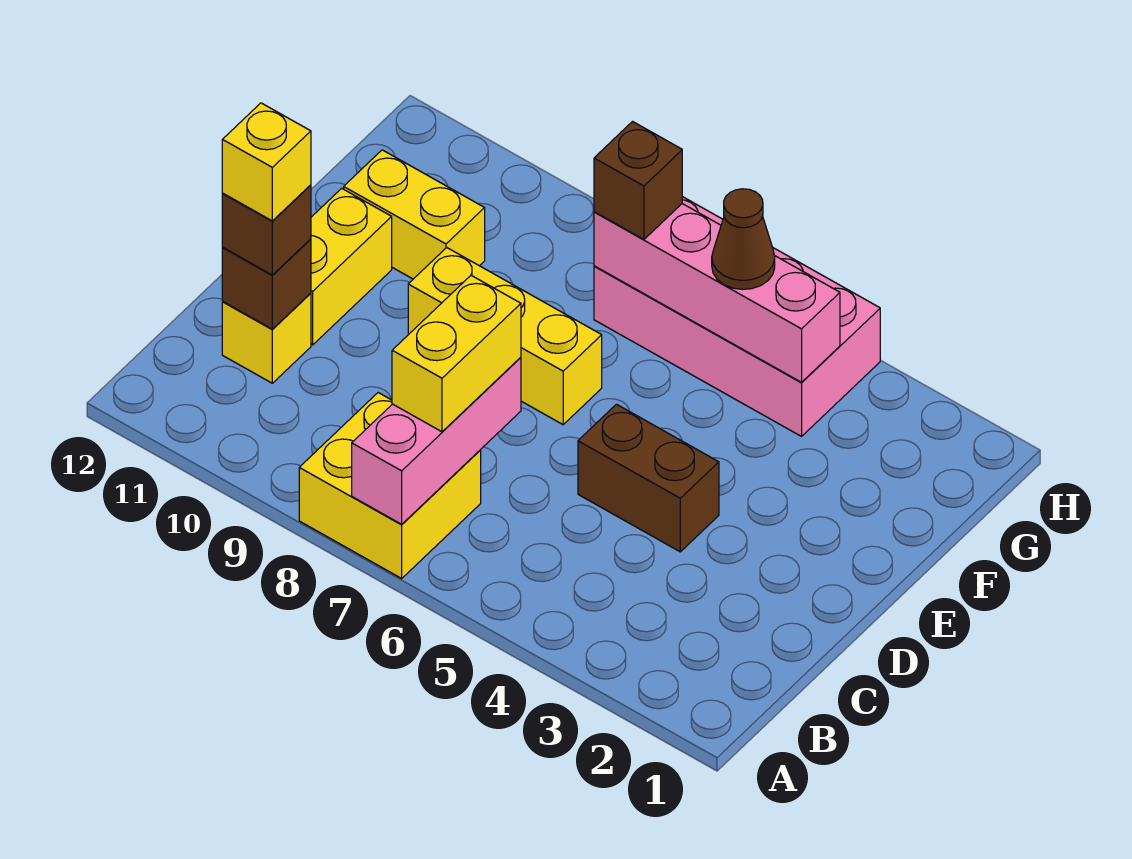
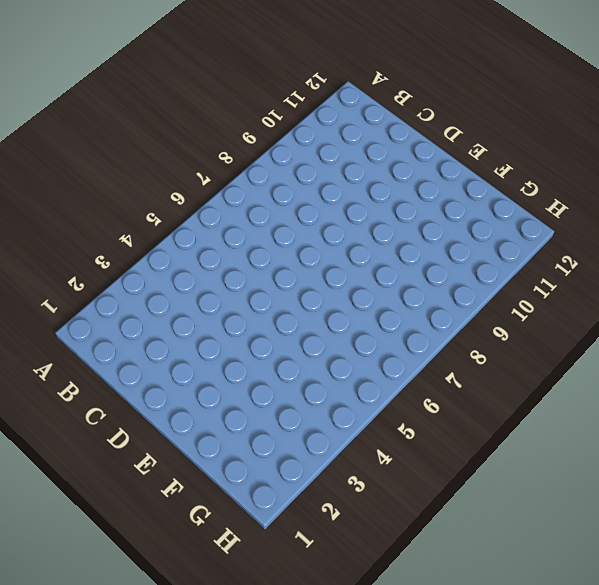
none -> yellow brick A7:B8 level 1
none -> yellow brick C11 level 1
none -> brown brick D4:D5 level 1

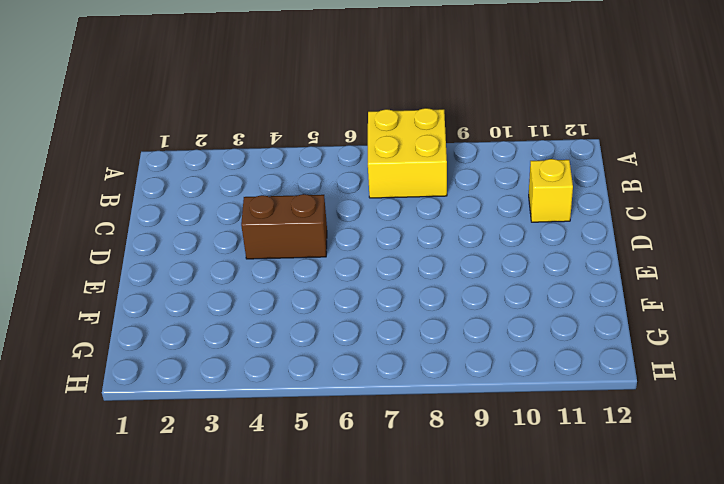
none -> yellow brick D11:E11 level 1
none -> yellow brick E7:E9 level 1
none -> yellow brick F10:F11 level 1

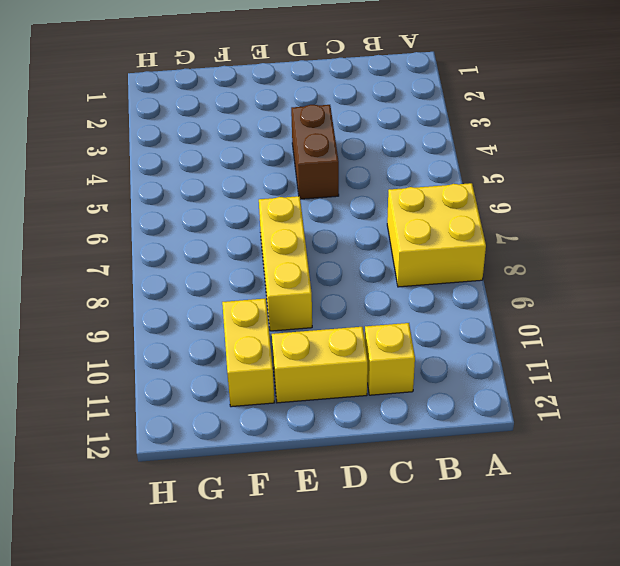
none -> pink brick G4:H7 level 1
none -> pink brick A7:C7 level 2
none -> brown brick C11 level 2

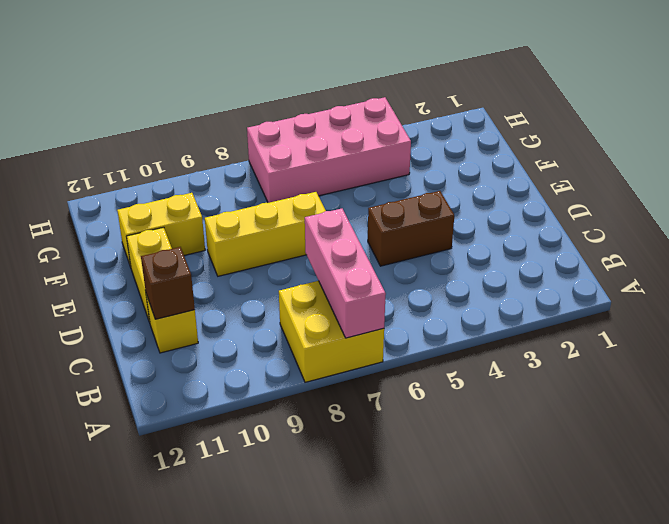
none -> pink brick G4:G7 level 2
none -> yellow brick B7:C7 level 3
none -> brown brick C11 level 3

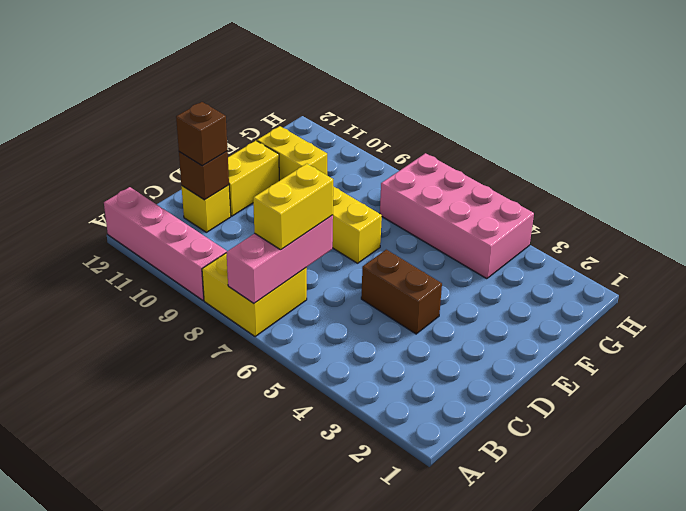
pink brick A9:A12 level 1 -> pink brick G4:G7 level 2
none -> brown cone G5 level 3
none -> brown brick G7 level 3
none -> yellow brick C11 level 4

